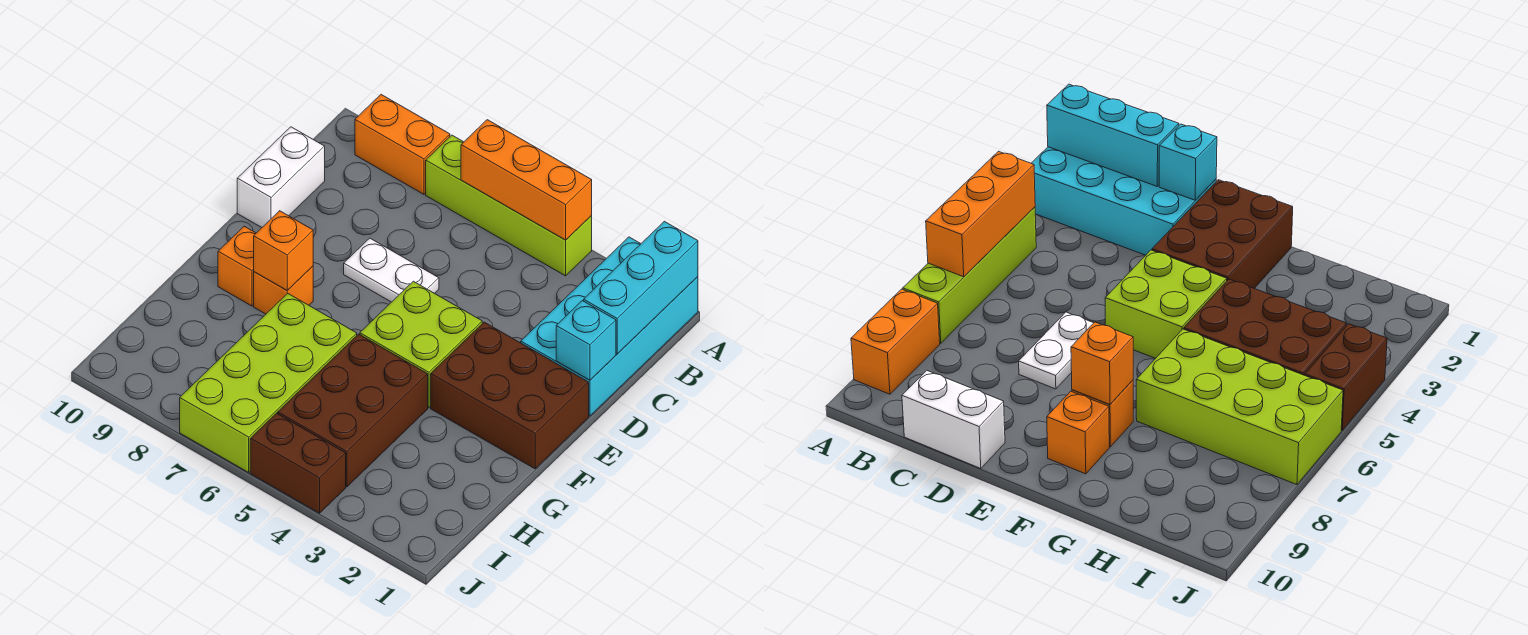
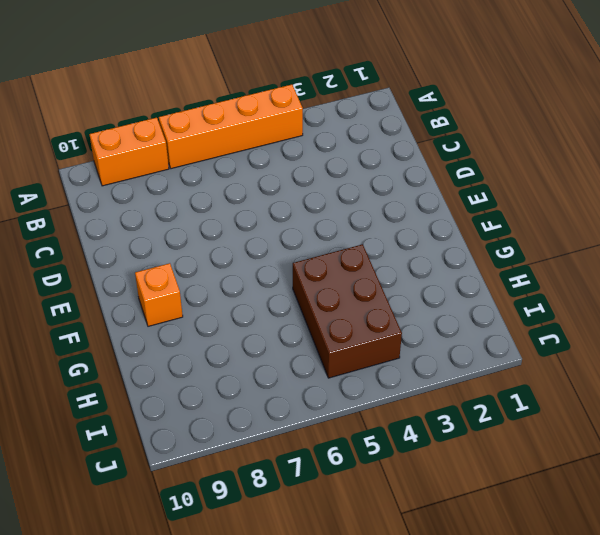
orange brick A4:A7 level 1 -> lime brick A4:A7 level 1
none -> cyan brick A1:D2 level 1
none -> white brick C10:D10 level 1
none -> white plate D6:D7 level 1

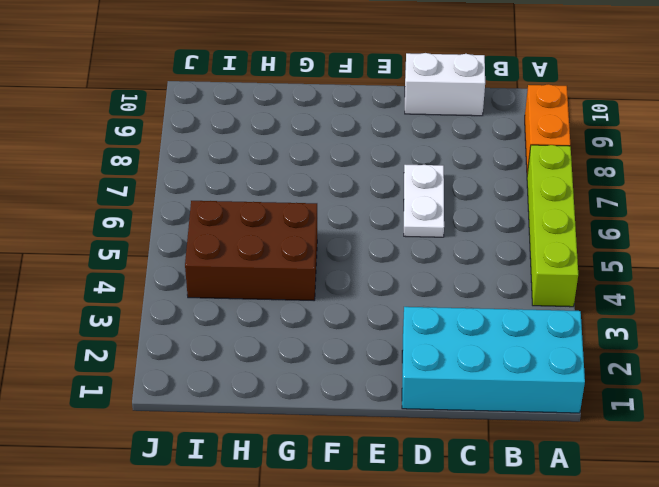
none -> brown brick E1:F3 level 1
none -> lime brick E4:F5 level 1
none -> orange brick F8 level 1

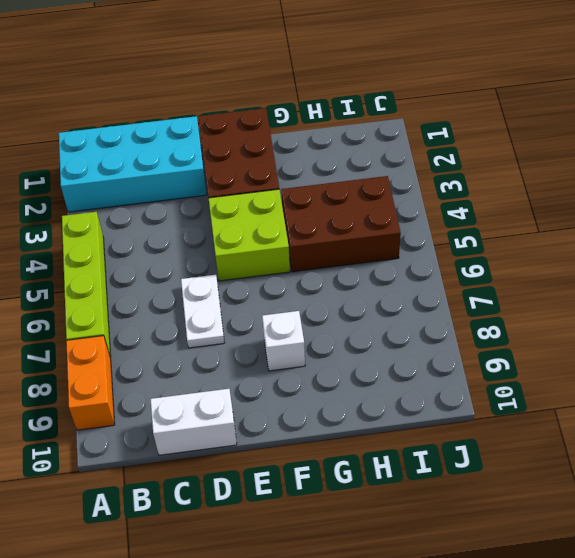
white brick F8 level 1 -> orange brick F8 level 1
none -> orange brick F9 level 1
none -> lime brick G6:J7 level 1
none -> brown brick J4:J5 level 1

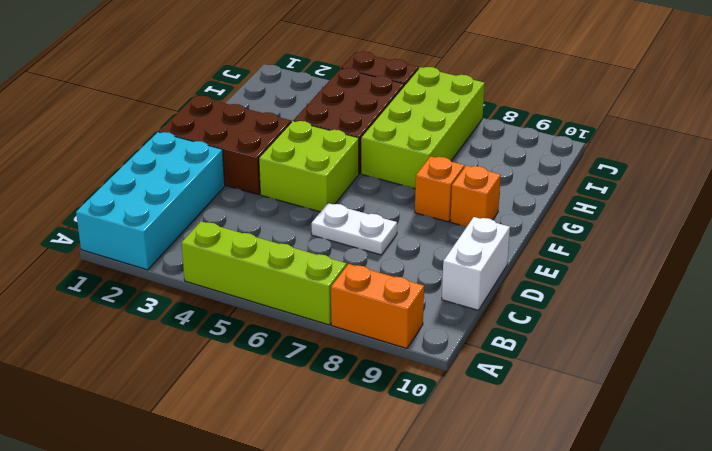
none -> cyan brick A1:C1 level 2
none -> orange brick A4:A6 level 2
none -> cyan brick D1 level 2

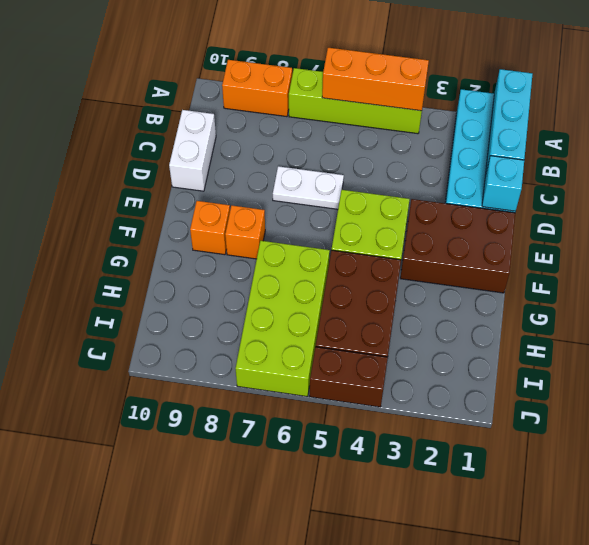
none -> orange brick F8 level 2

